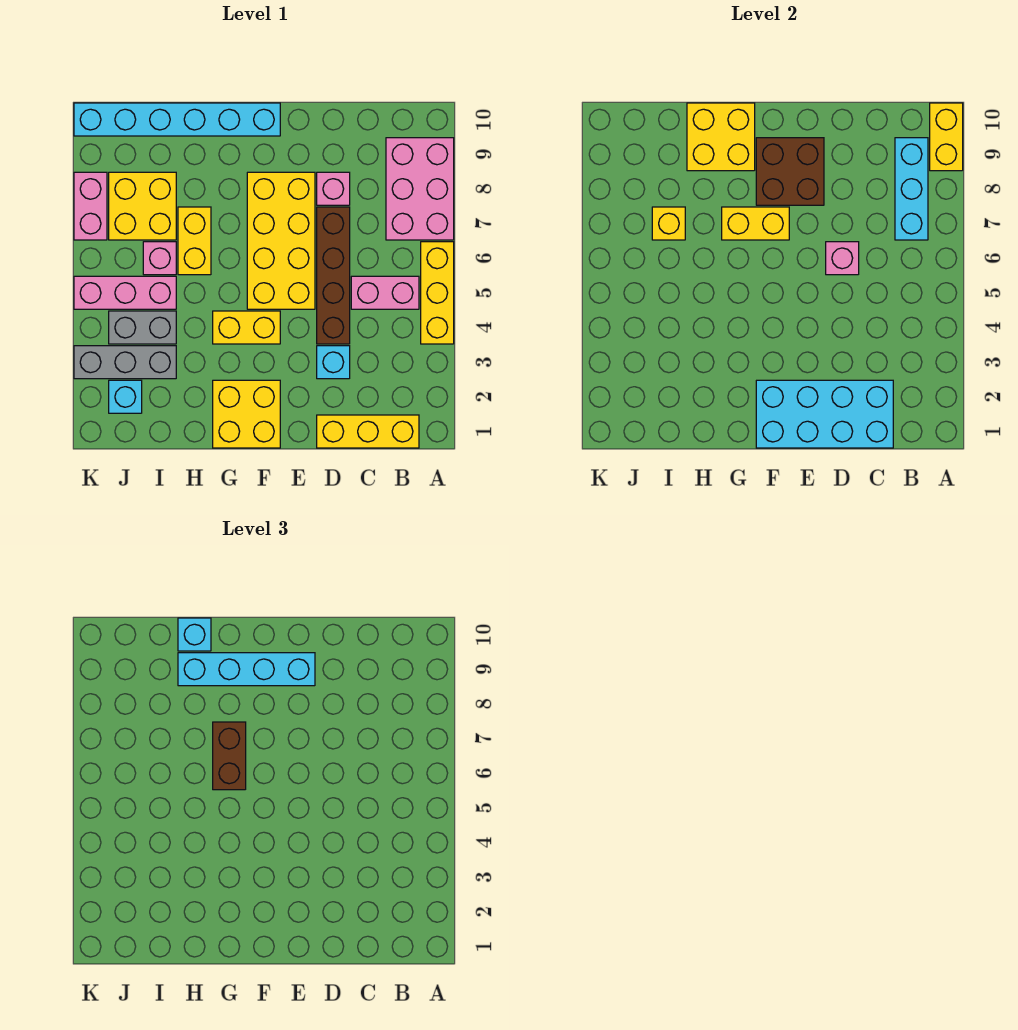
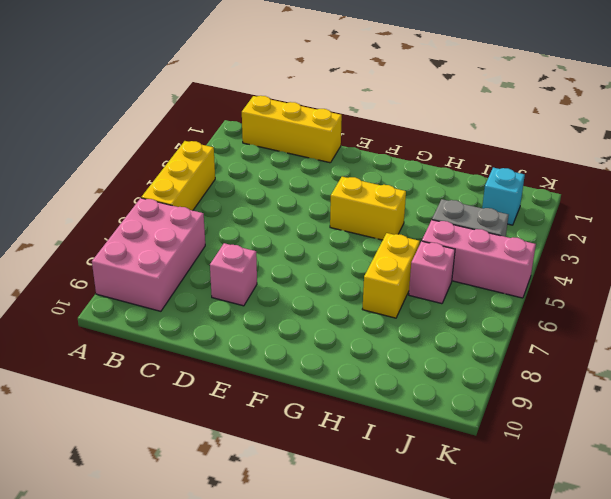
none -> pink brick B5:C5 level 1
none -> cyan brick D3 level 1
none -> brown brick D4:D7 level 1
none -> yellow brick E5:F8 level 1

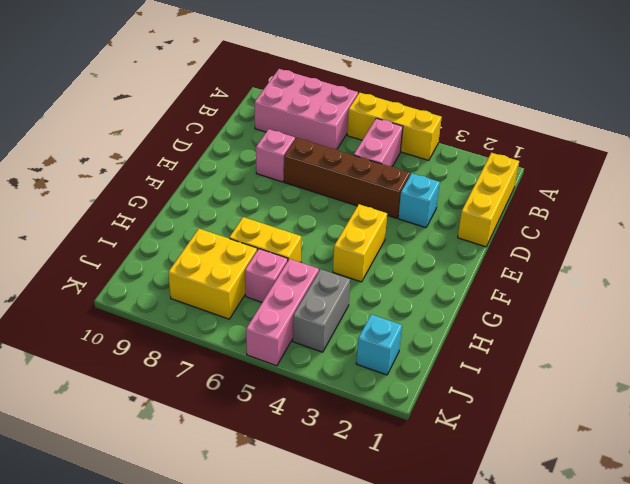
none -> yellow brick E5:F8 level 1
none -> yellow brick F1:G2 level 1
none -> cyan brick F10:K10 level 1
none -> grey brick I3:K3 level 1

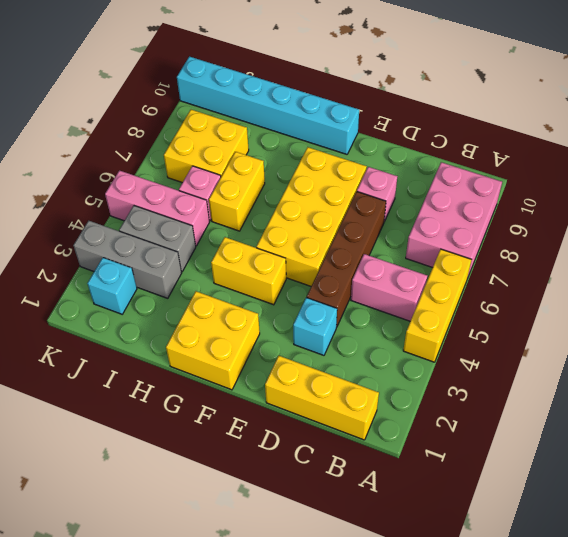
none -> pink brick K7:K8 level 1
none -> yellow brick A9:A10 level 2
none -> cyan brick B7:B9 level 2
none -> cyan brick C1:F2 level 2

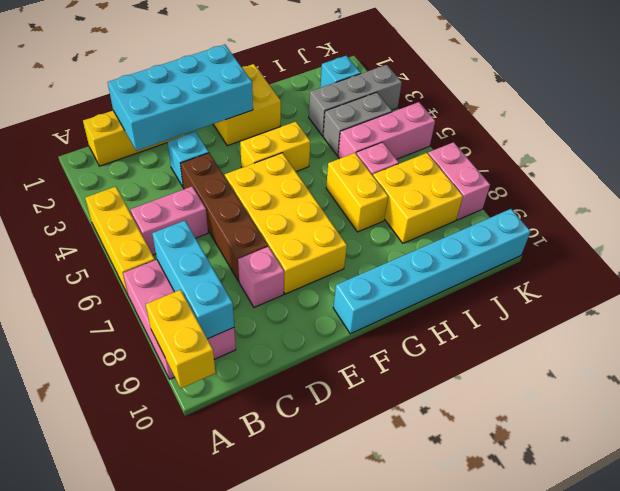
none -> pink brick D6 level 2
none -> brown brick E8:F9 level 2
none -> yellow brick F7:G7 level 2
none -> yellow brick G9:H10 level 2

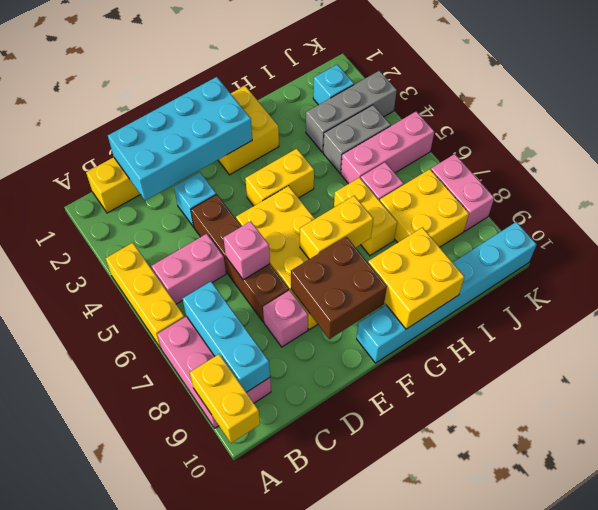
none -> yellow brick I7 level 2
none -> cyan brick E9:H9 level 3
none -> brown brick G6:G7 level 3
none -> cyan brick H10 level 3

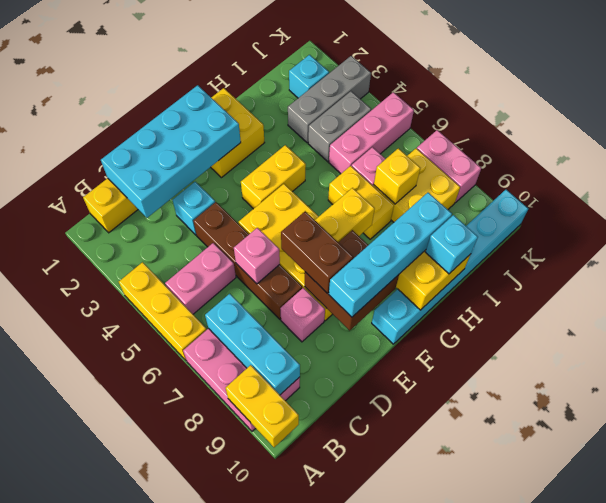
brown brick E7:E8 level 3 -> brown brick G6:G7 level 3

